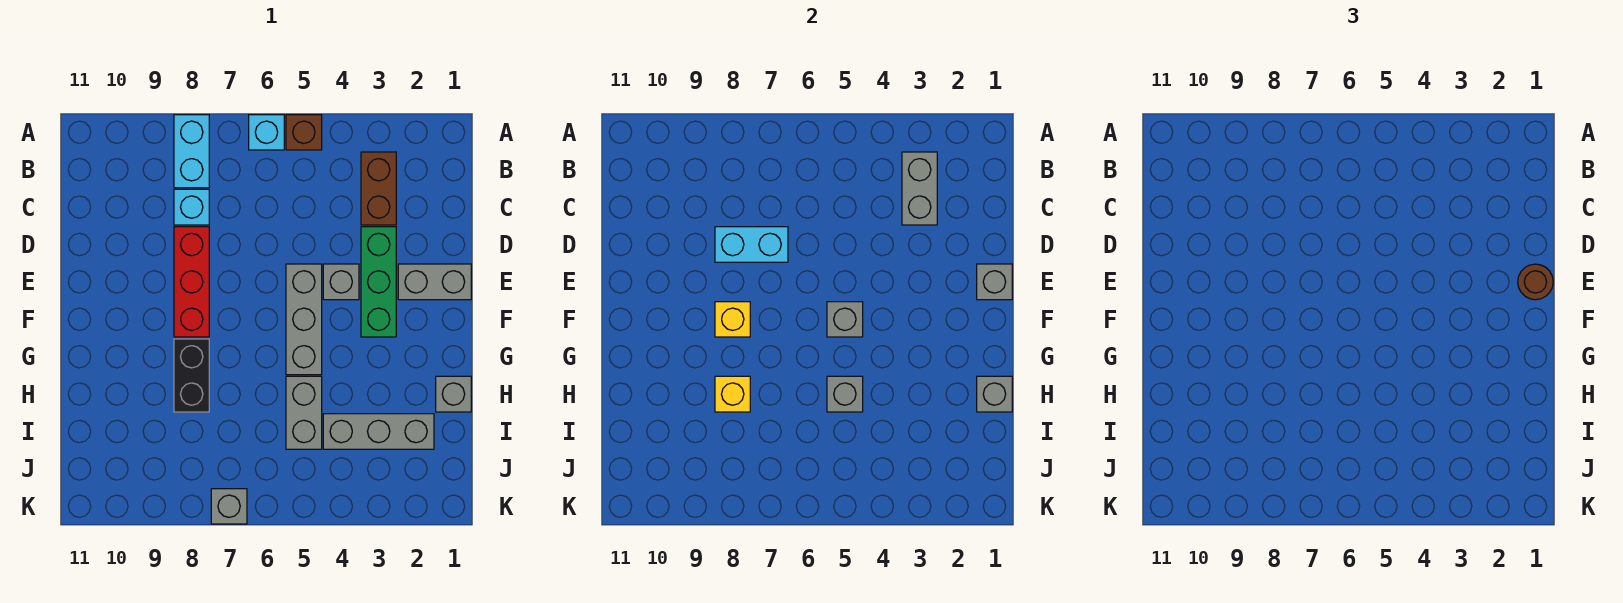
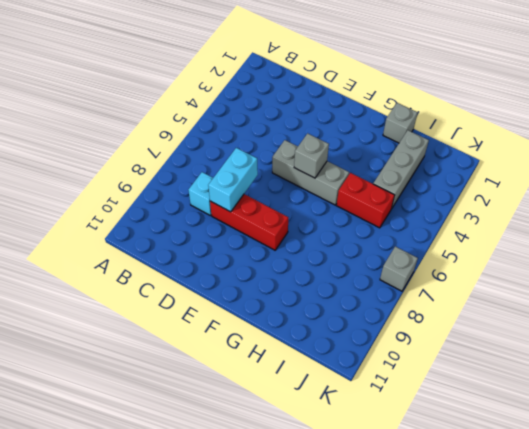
red brick H5:I5 level 1 -> grey brick H5:I5 level 1
none -> brown brick A5 level 1
none -> cyan brick A6 level 1
none -> cyan brick A8:B8 level 1

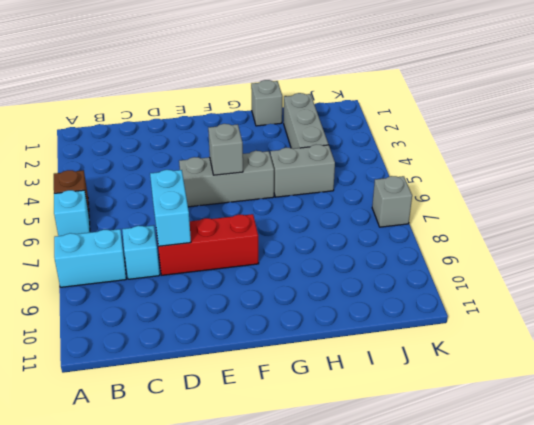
none -> brown brick B3:C3 level 1
none -> green brick D3:F3 level 1
none -> grey brick E1:E2 level 1

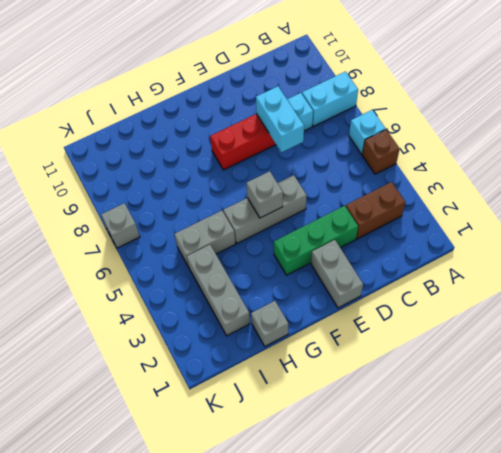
none -> grey brick E4 level 1
none -> black brick G8:H8 level 1
none -> grey brick B3:C3 level 2

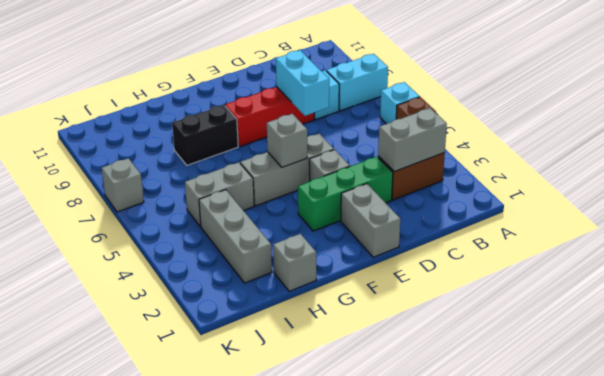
none -> grey brick E1 level 2
none -> yellow brick F8 level 2
none -> grey brick H1 level 2

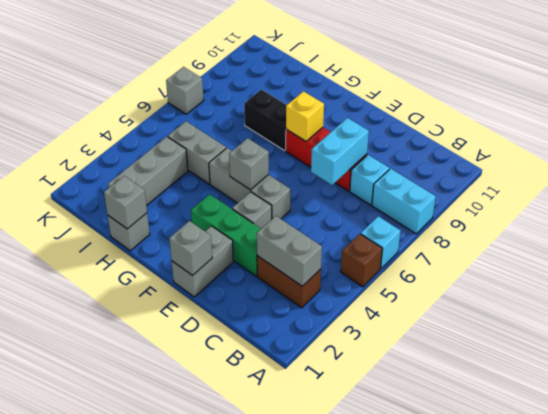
none -> grey brick H5 level 2
none -> yellow brick H8 level 2
none -> brown round brick E1 level 3

